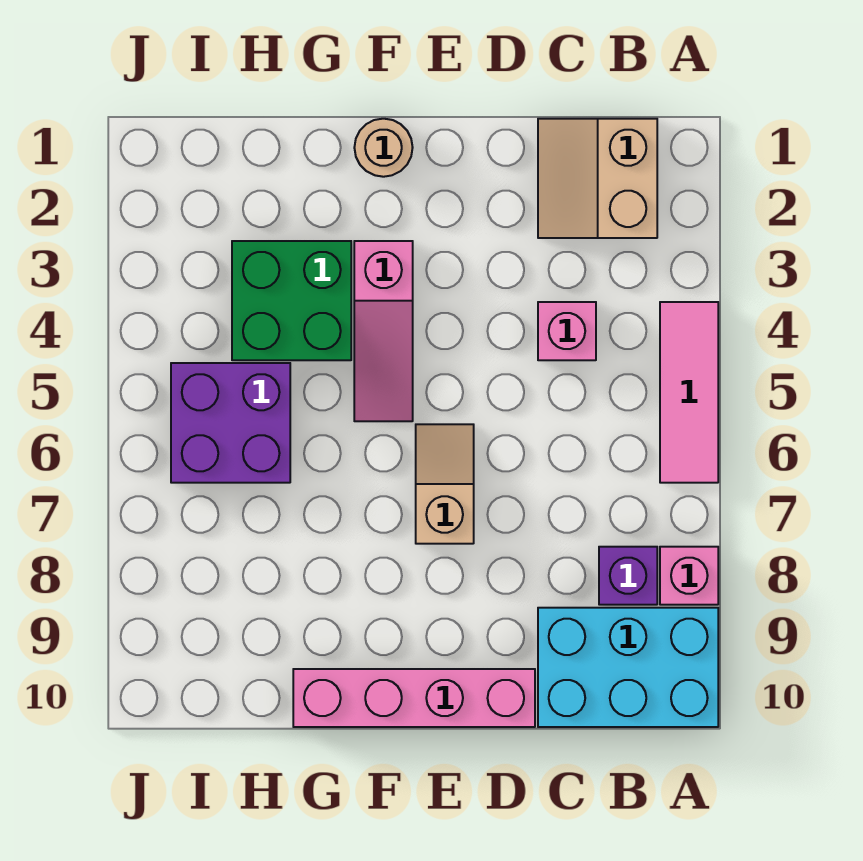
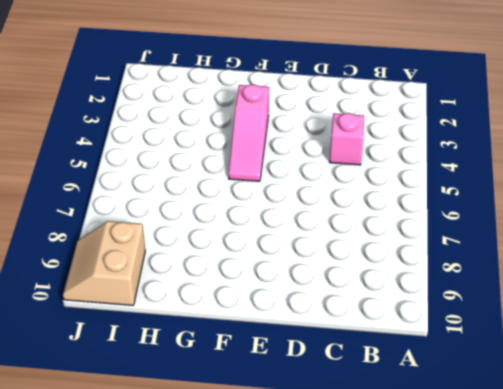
tan slope I9:J10 level 1 top I -> tan slope B1:C2 level 1 top B
none -> pink tile A4:A6 level 1
none -> pink brick A8 level 1
none -> cyan brick A9:C10 level 1

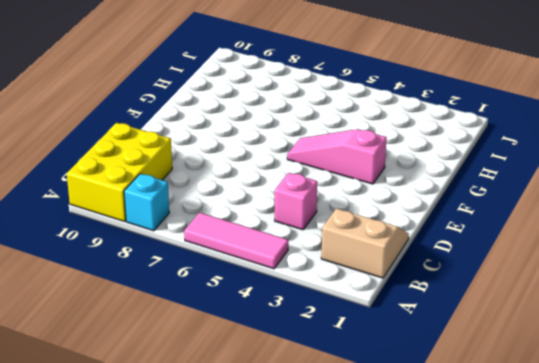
cyan brick A8 level 1 -> pink brick A8 level 1
yellow brick A9:C10 level 1 -> cyan brick A9:C10 level 1
none -> purple brick B8 level 1
none -> pink brick D10:G10 level 1
none -> tan slope E6:E7 level 1 top 7

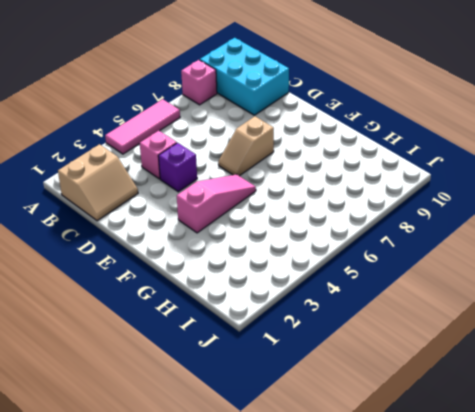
purple brick D4 level 1 -> purple brick B8 level 1
none -> pink brick D10:G10 level 1
none -> tan round brick F1 level 1
none -> green brick G3:H4 level 1

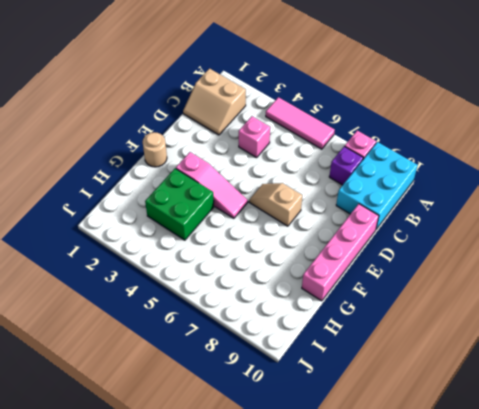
none -> purple brick H5:I6 level 1

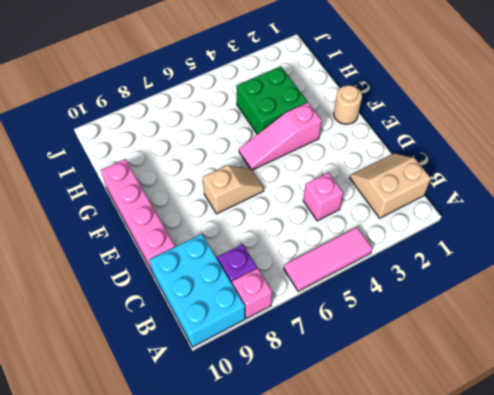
none -> purple brick H5:I6 level 1

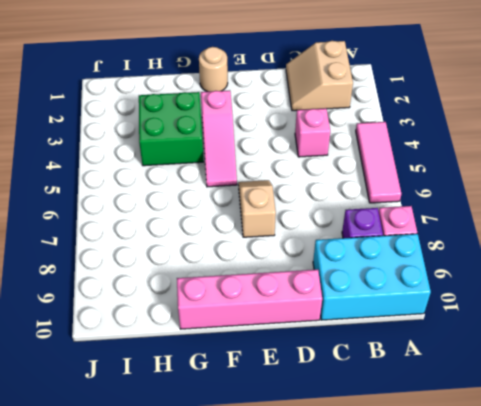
none -> purple brick H5:I6 level 1

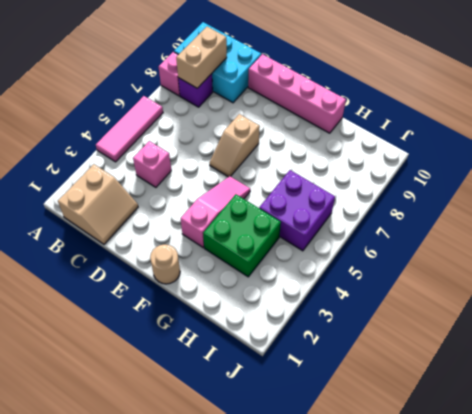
tan brick B8:B9 level 2 -> none

